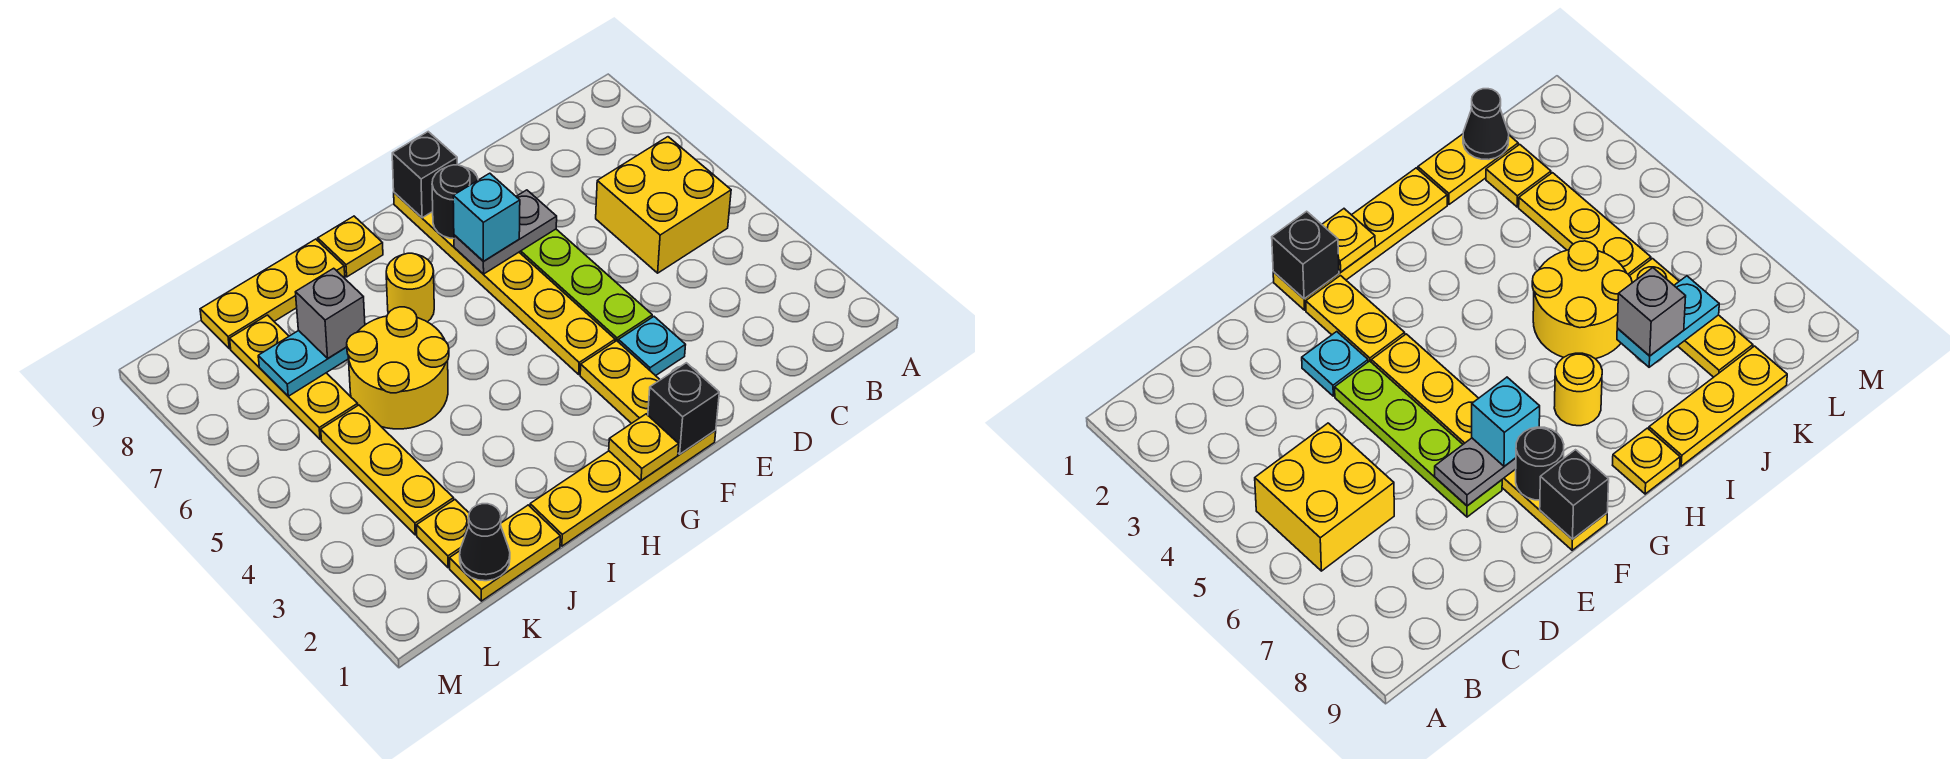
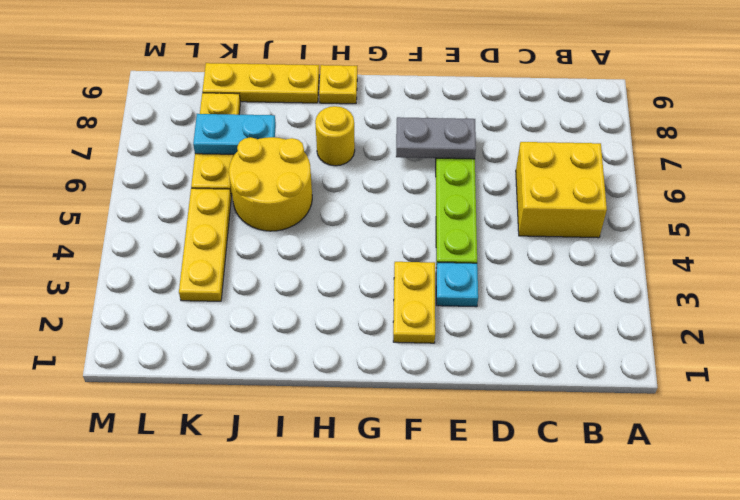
none -> yellow plate F1:I1 level 1
none -> yellow plate F4:F9 level 1
none -> yellow plate J1:K1 level 1

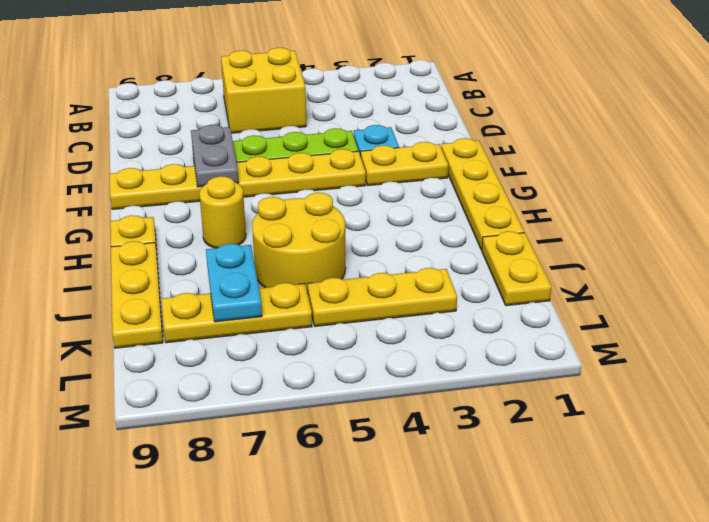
none -> yellow plate K2 level 1
none -> black brick F1 level 2
none -> black round brick F8 level 2

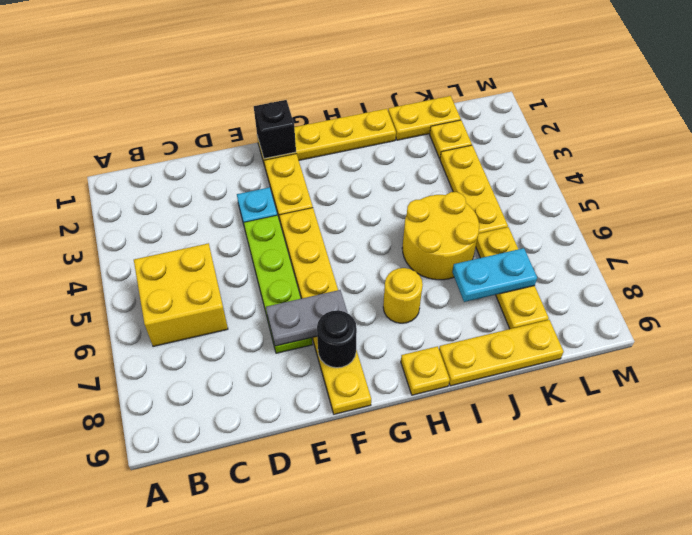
none -> black brick F9 level 2
none -> yellow plate G1 level 2
none -> black cone K1 level 2

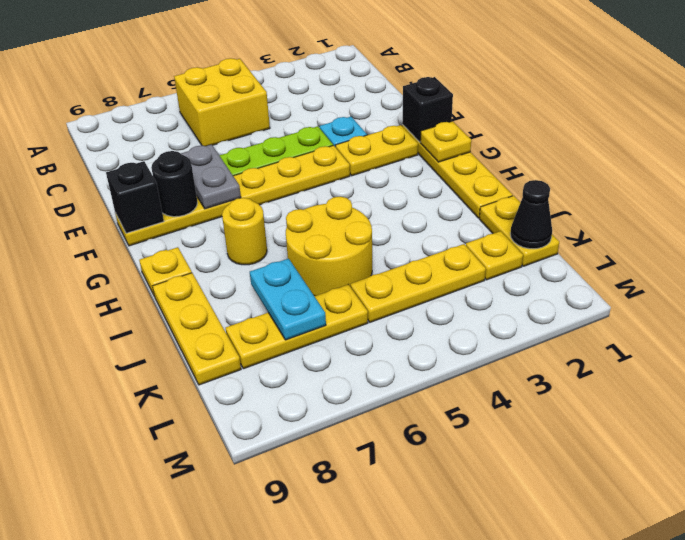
none -> cyan brick F7 level 3
none -> grey brick J7 level 3

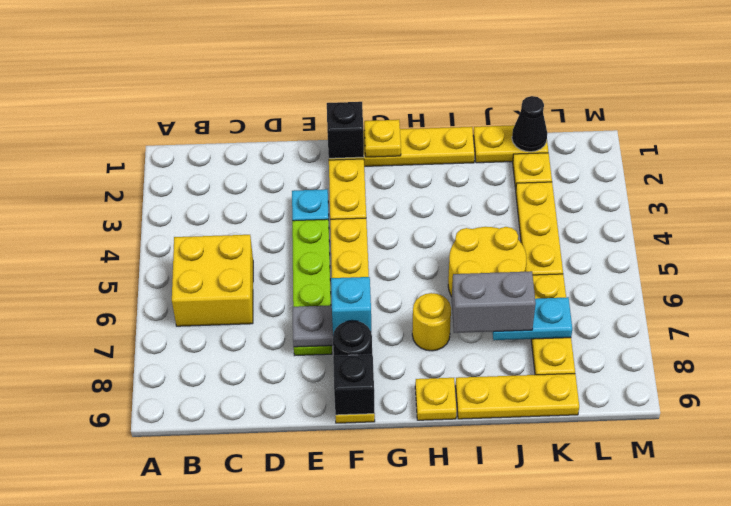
grey brick I7:J7 level 3 -> grey brick J7 level 3

